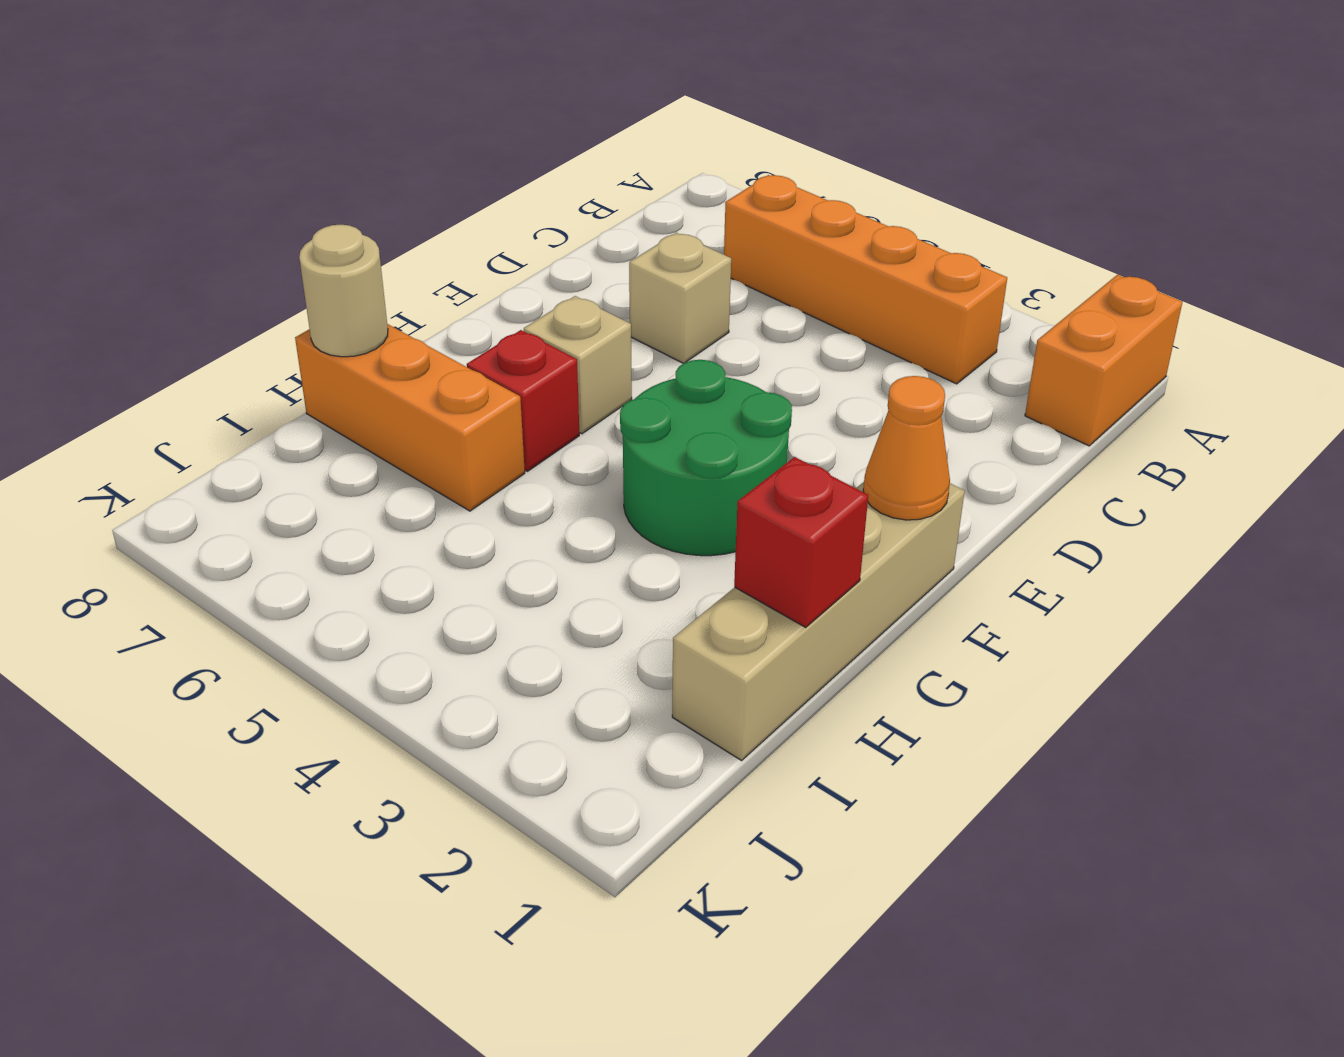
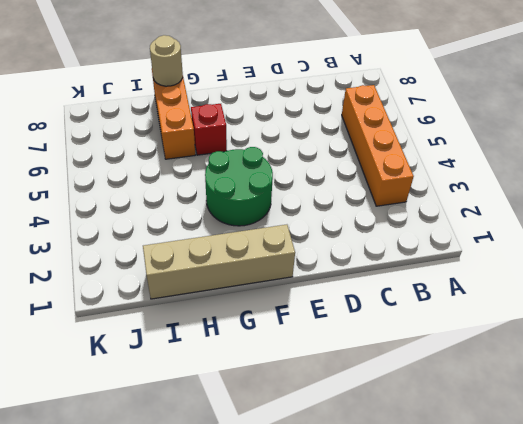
none -> orange brick A1:B1 level 1
none -> tan brick D6 level 1

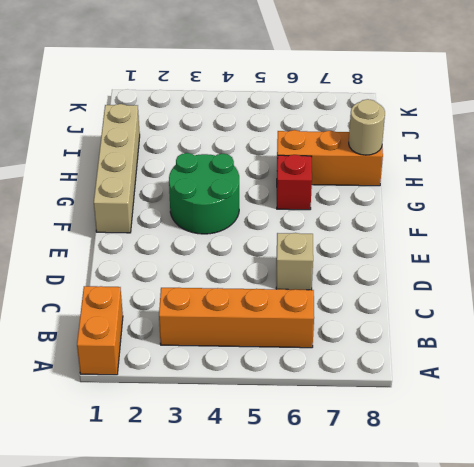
none -> tan brick F6 level 1
none -> orange cone F1 level 2

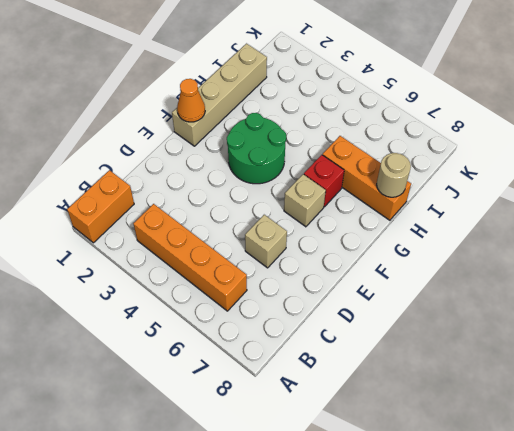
none -> red brick H1 level 2

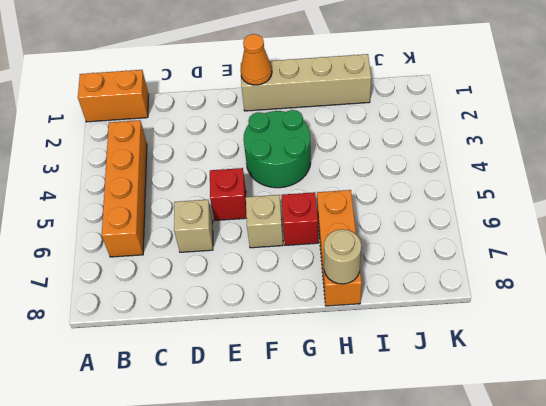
red brick E5 level 1 -> red brick H1 level 2

